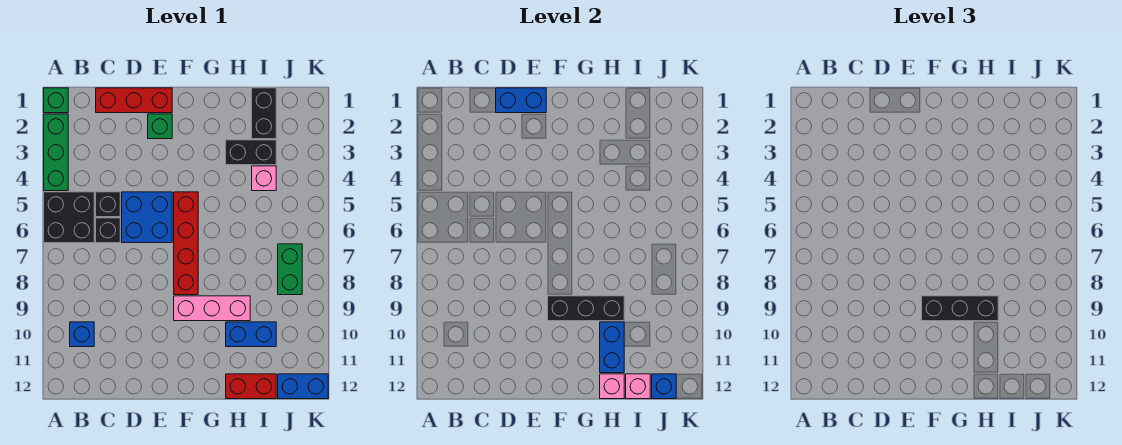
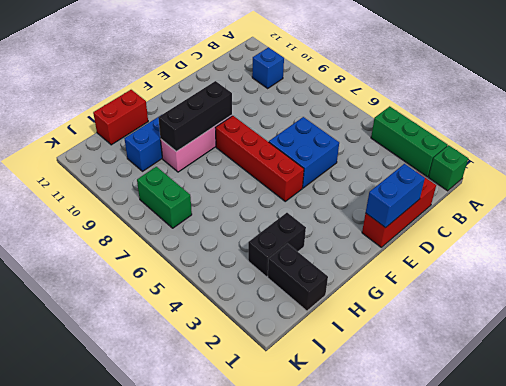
none -> black brick A5:B6 level 1
none -> black brick C5 level 1
none -> black brick C6 level 1

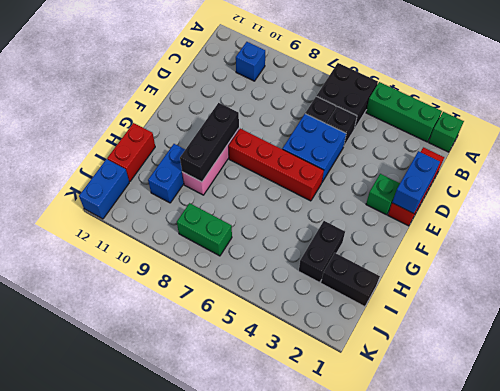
none -> pink brick I4 level 1
none -> blue brick H10:H11 level 2
none -> pink brick H12 level 2

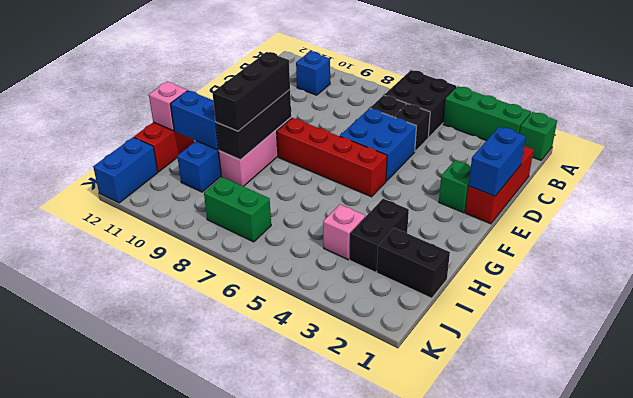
none -> pink brick I12 level 2
none -> blue brick J12 level 2

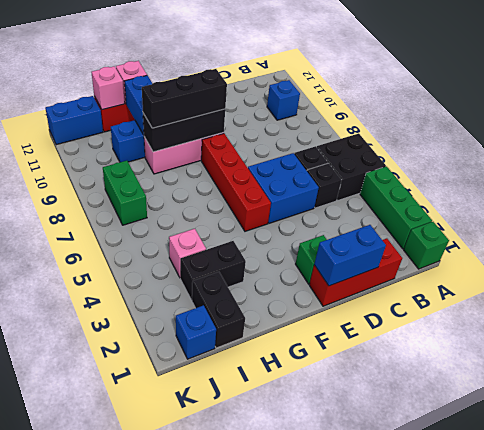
blue brick J1 level 1 -> blue brick J12 level 2

